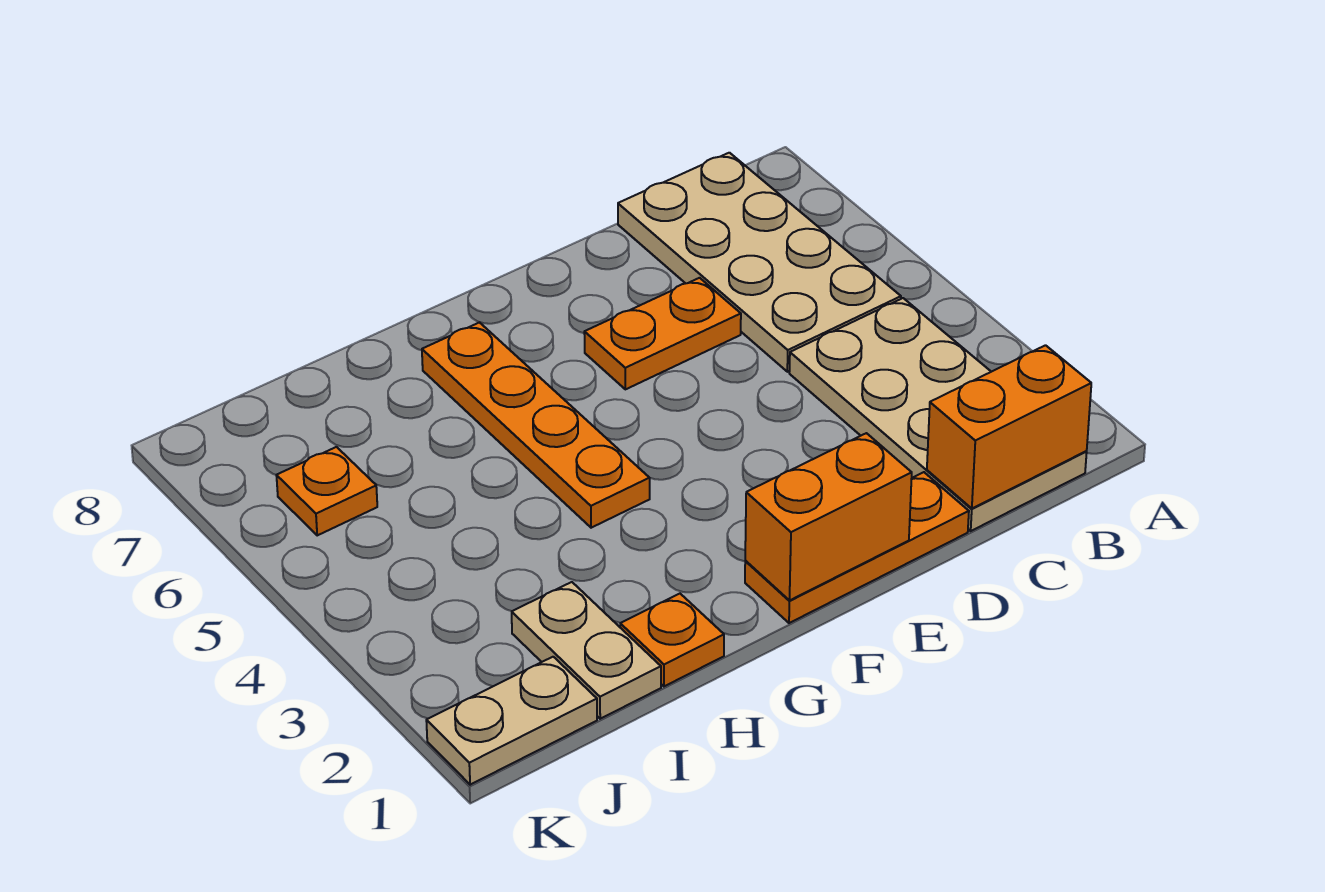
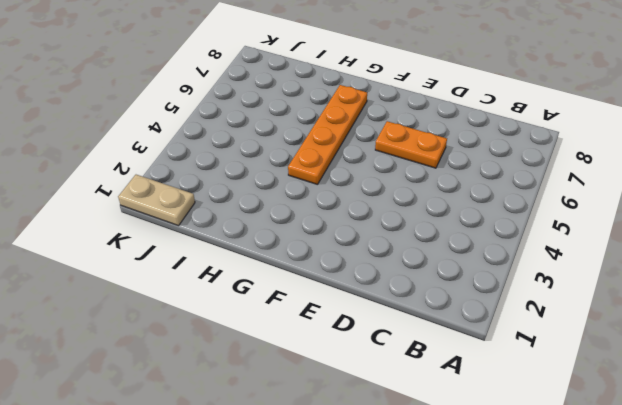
none -> tan plate B1:C4 level 1
none -> tan plate B5:C8 level 1

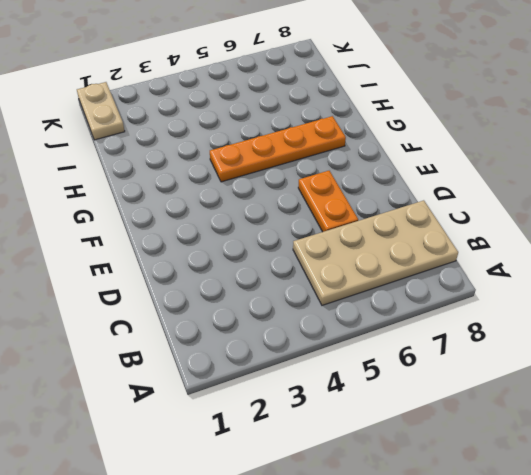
none -> tan plate B1:C4 level 1
none -> orange plate D1:F1 level 1

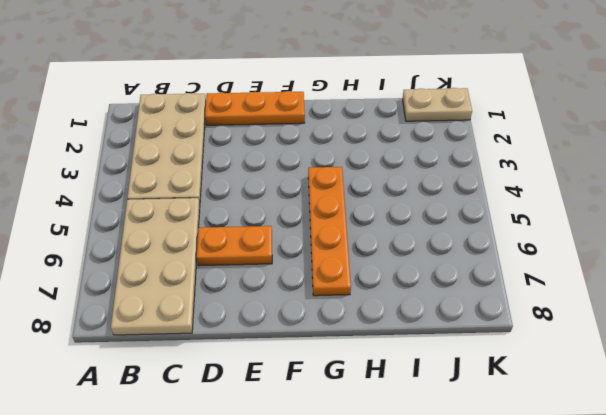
none -> orange plate H1 level 1
none -> tan plate I1:I2 level 1

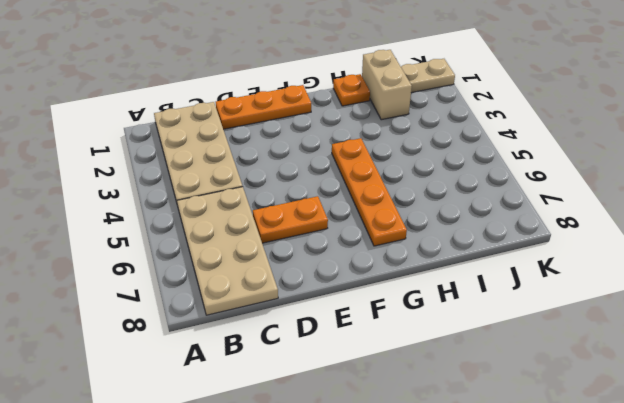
tan brick I1:I2 level 1 -> tan plate I1:I2 level 1
none -> orange plate J6 level 1
none -> orange brick B1:C1 level 2

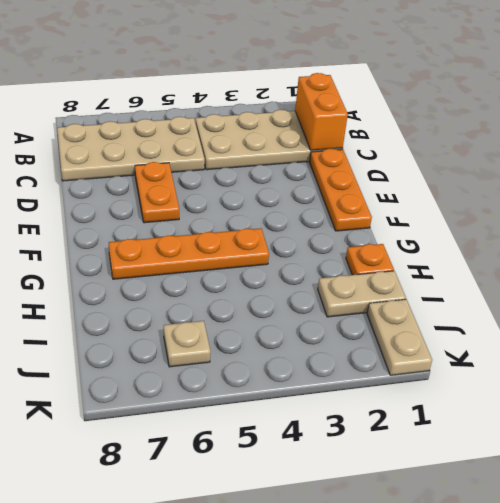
tan plate J6 level 1 -> orange plate J6 level 1
none -> orange brick E1:F1 level 2

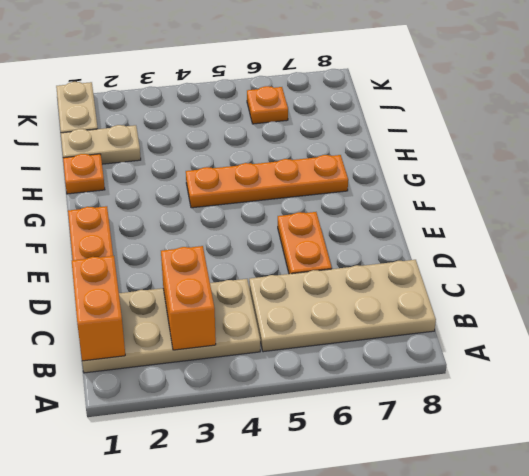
orange brick B3:C3 level 2 -> orange brick E1:F1 level 2

